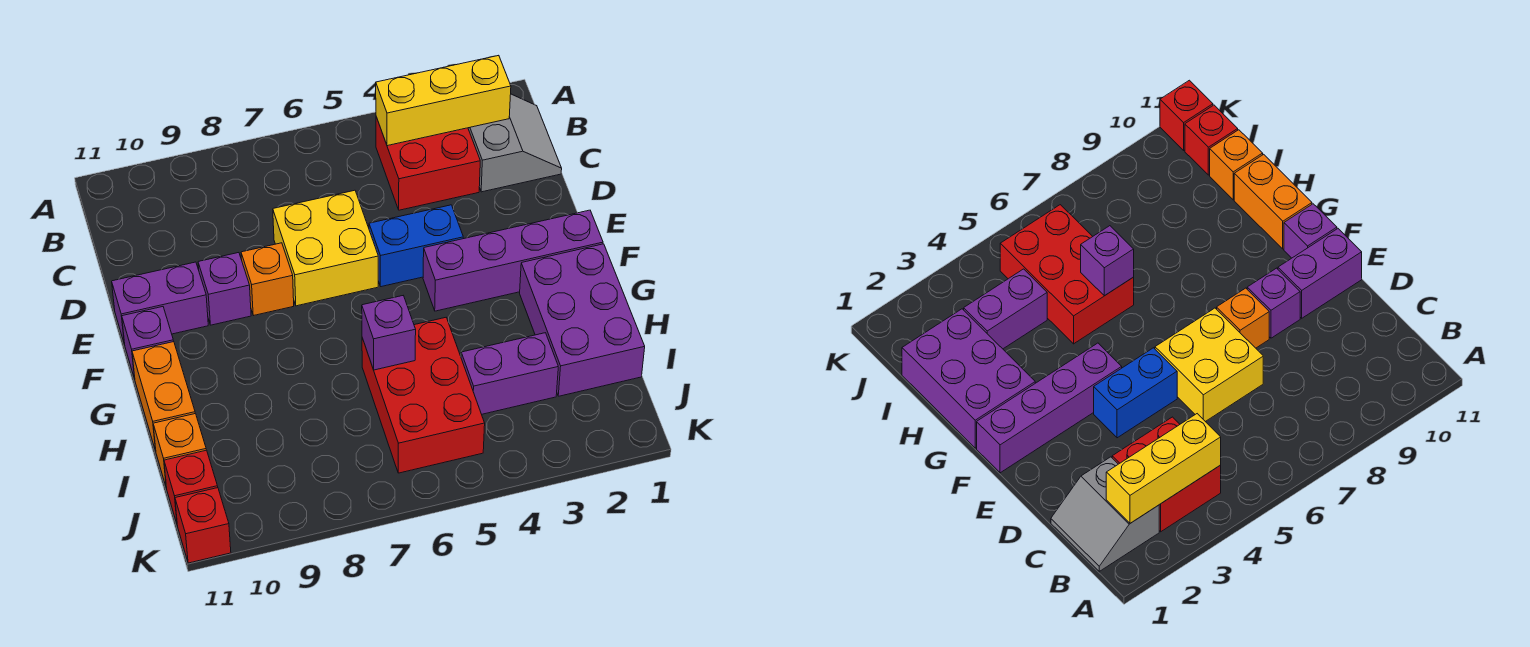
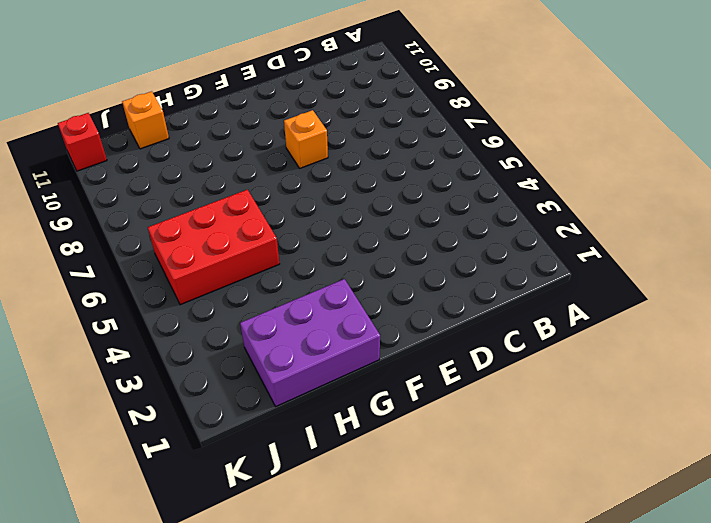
none -> grey slope B1:C2 level 1 top 2
none -> red brick B3:C4 level 1
none -> yellow brick D6:E7 level 1

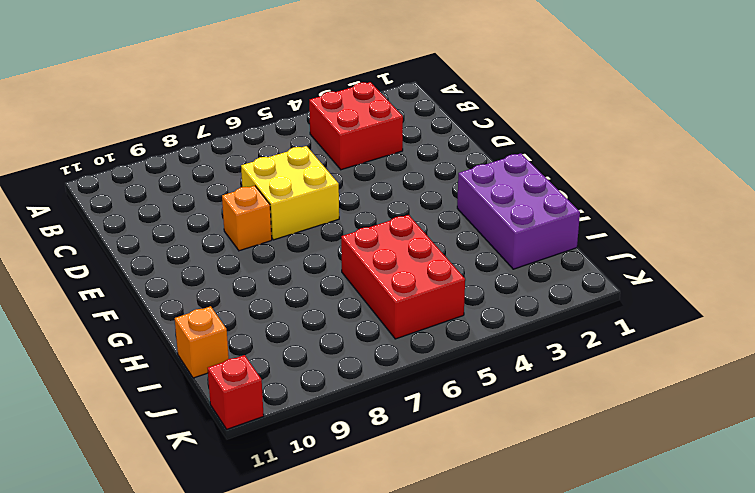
none -> grey slope B1:C2 level 1 top 2
none -> blue brick E4:E5 level 1
none -> purple brick E9 level 1

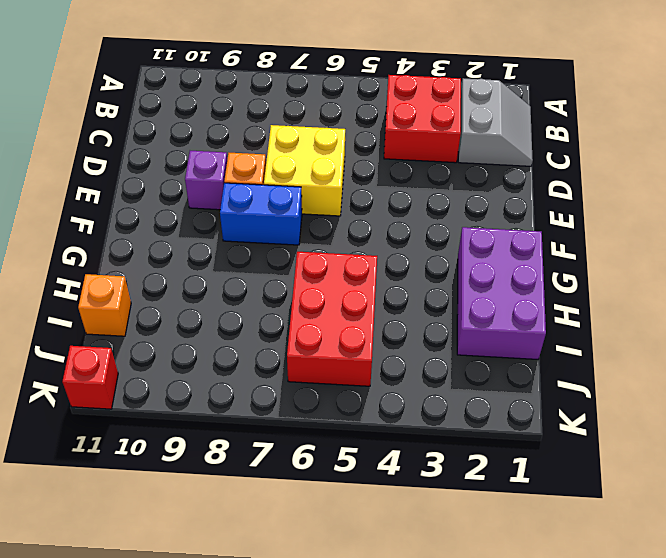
blue brick F7:F8 level 1 -> blue brick E4:E5 level 1
none -> purple brick E10:E11 level 1
none -> purple brick F1:F4 level 1
none -> purple brick F11 level 1

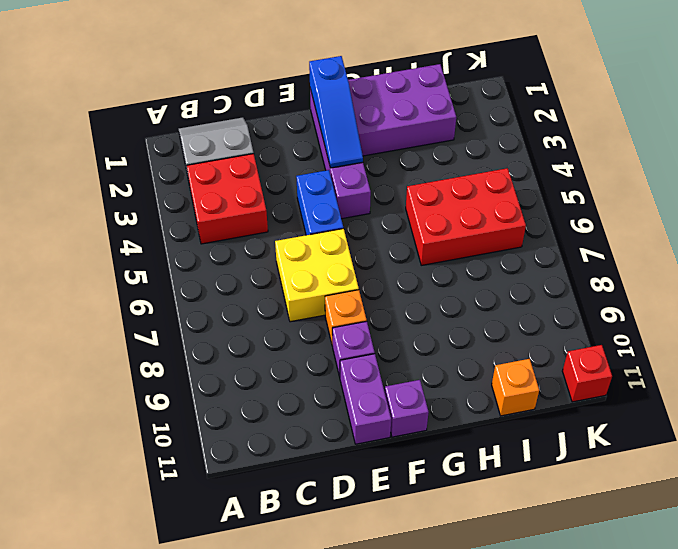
blue slope F1:F3 level 2 top 1 -> none
none -> orange brick G11:H11 level 1
none -> purple brick I3:I4 level 1
none -> red brick J11 level 1

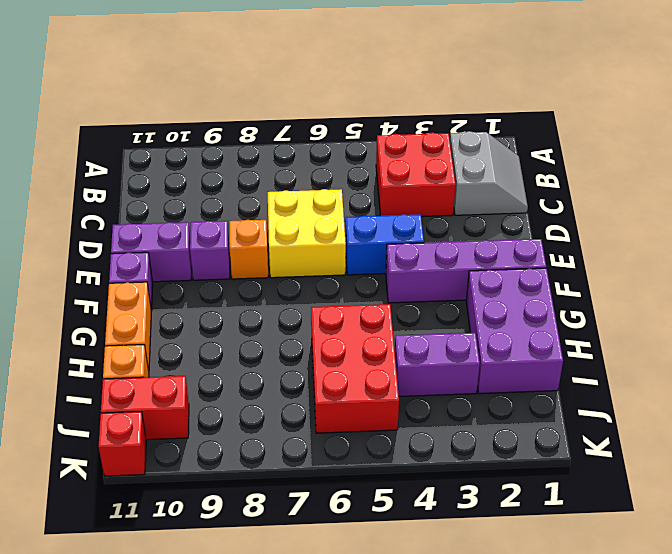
red brick J10:J11 level 1 -> red brick J11 level 1
none -> yellow brick B2:B4 level 2
none -> purple brick H6 level 2

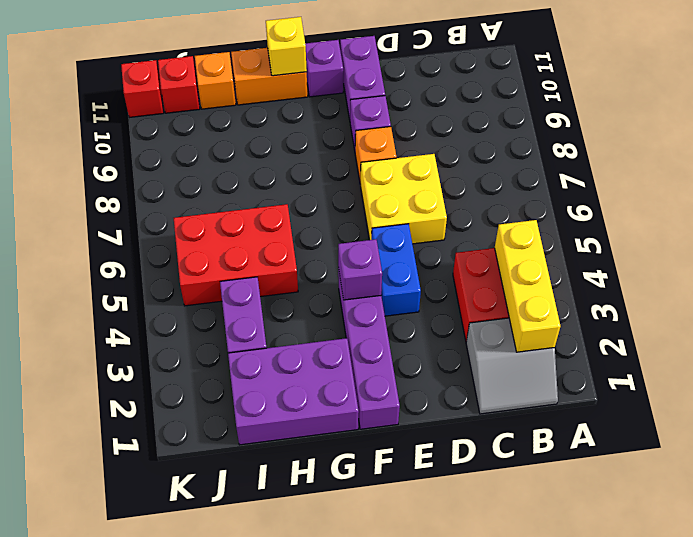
purple brick F4 level 2 -> purple brick H6 level 2
yellow brick G11 level 2 -> none

